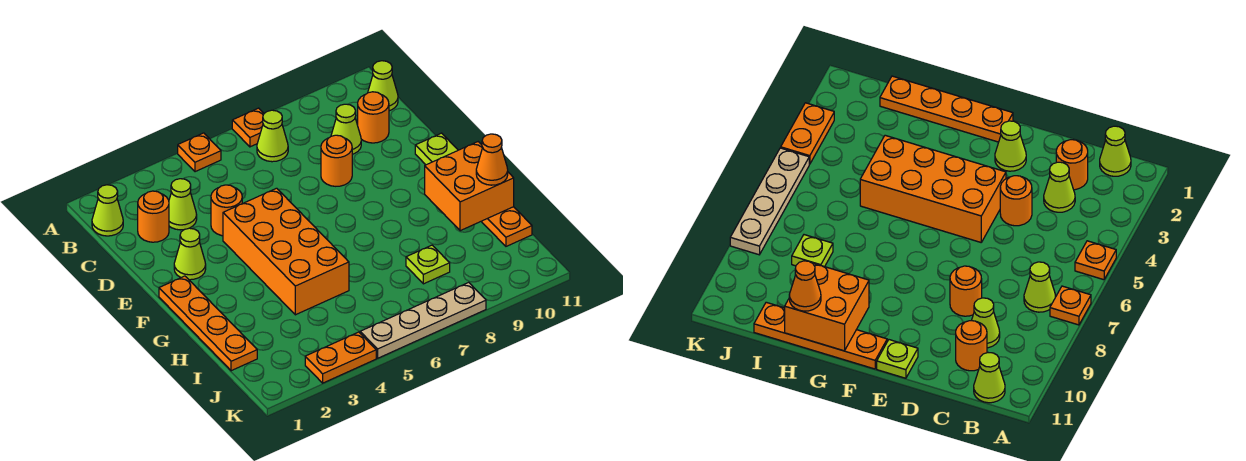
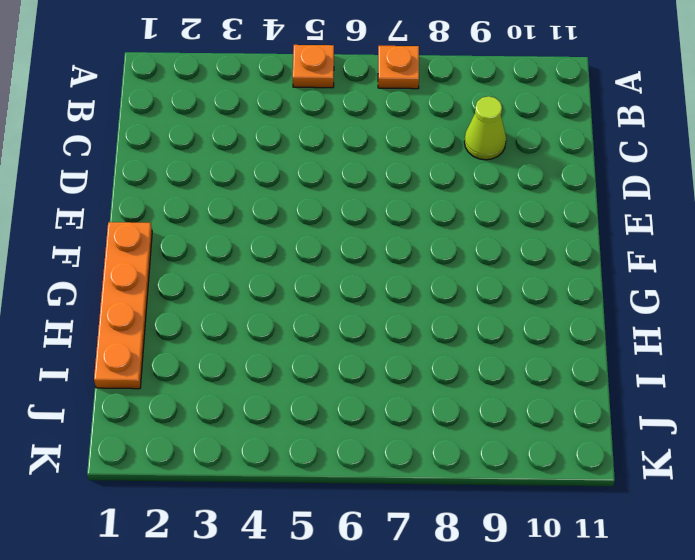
none -> lime cone B1 level 1
none -> lime cone B7 level 1
none -> lime cone B11 level 1

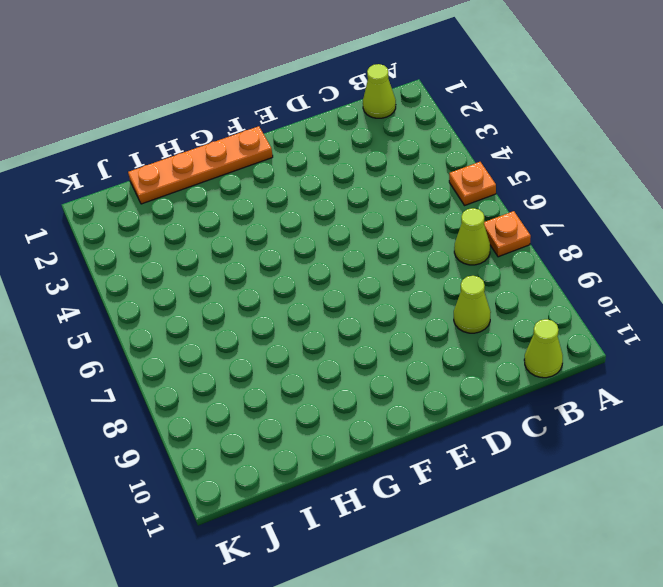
none -> orange round brick C2 level 1
none -> lime cone C3 level 1
none -> orange round brick C10 level 1

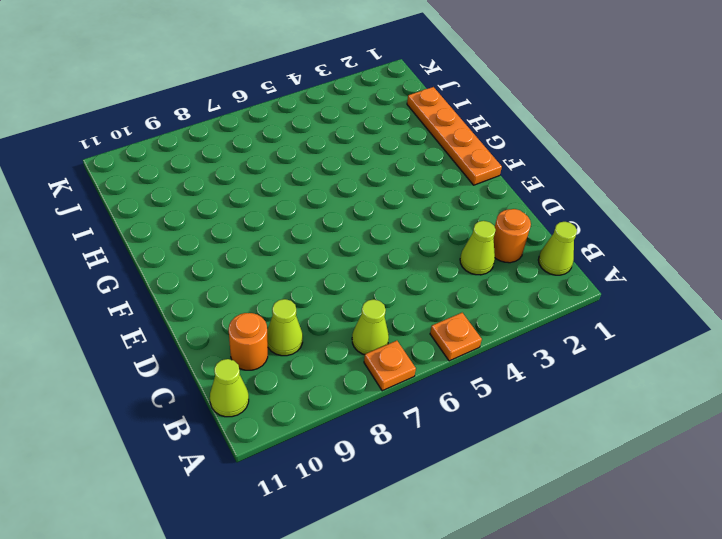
none -> orange round brick D4 level 1
none -> orange round brick D8 level 1
none -> lime cone E2 level 1

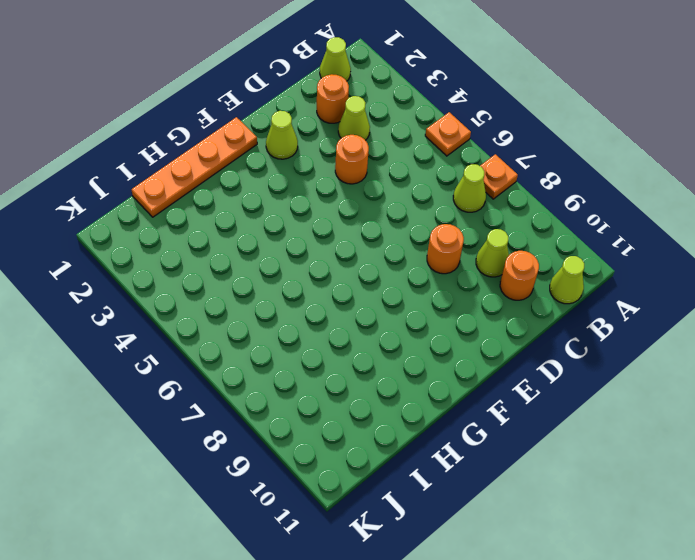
none -> orange brick E4:H5 level 1
none -> lime plate E11 level 1
none -> orange plate F11:I11 level 1

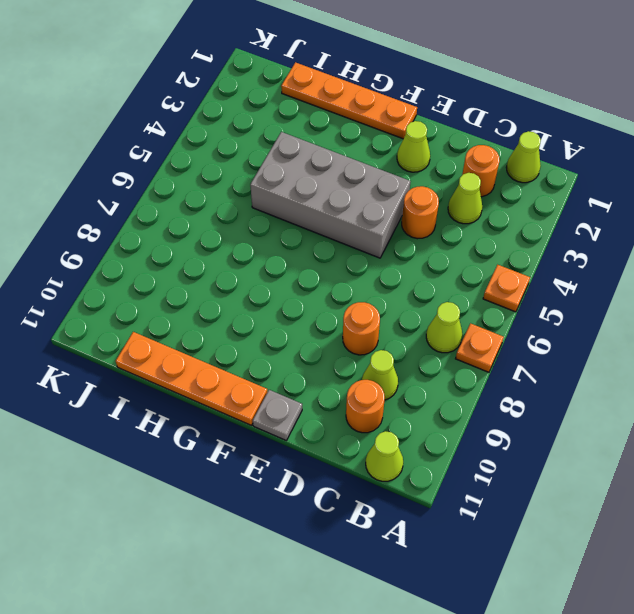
grey brick E4:H5 level 1 -> orange brick E4:H5 level 1
grey plate E11 level 1 -> lime plate E11 level 1
none -> lime plate I8 level 1
none -> orange plate K3:K4 level 1
none -> tan plate K5:K8 level 1

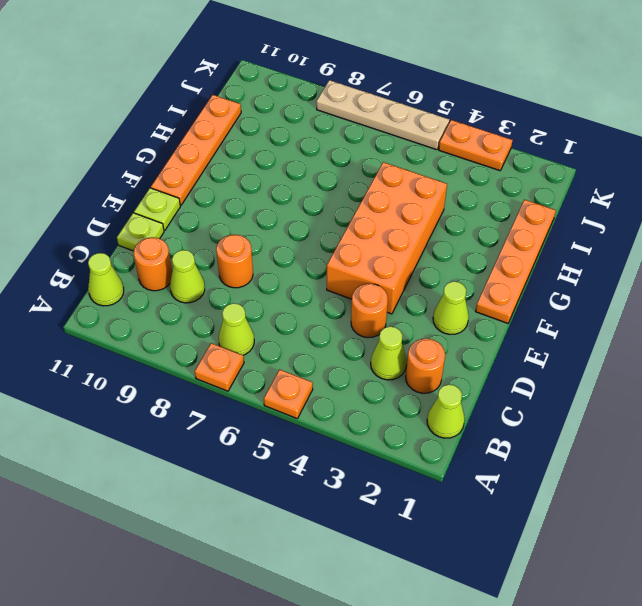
lime plate D11 level 1 -> lime plate I8 level 1
none -> orange brick G10:H11 level 2
none -> orange cone H11 level 3

